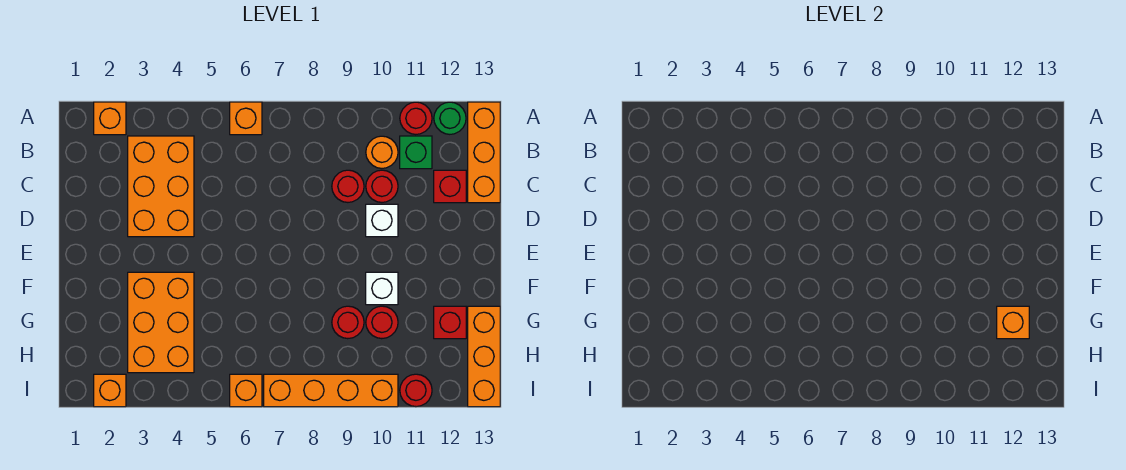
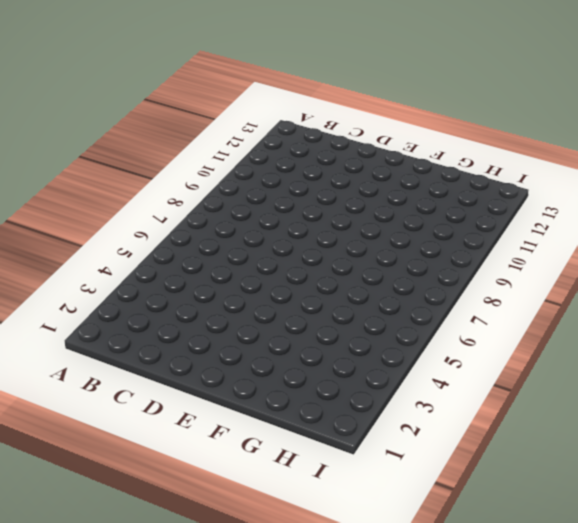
none -> orange brick A2 level 1
none -> orange brick A6 level 1
none -> red round brick A11 level 1

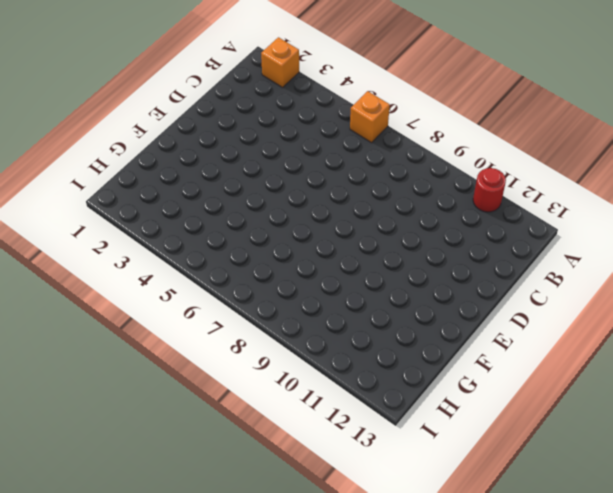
none -> green round brick A12 level 1
none -> orange brick A13:C13 level 1
none -> orange brick B3:D4 level 1

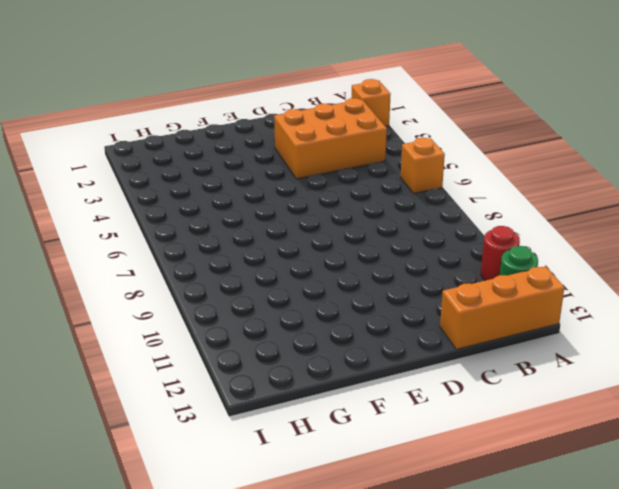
none -> orange round brick B10 level 1
none -> green brick B11 level 1
none -> red round brick C9 level 1

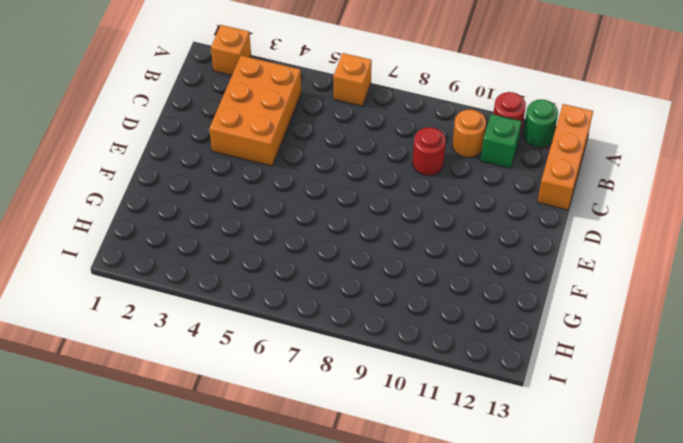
none -> red round brick C10 level 1
none -> red brick C12 level 1
none -> white brick D10 level 1

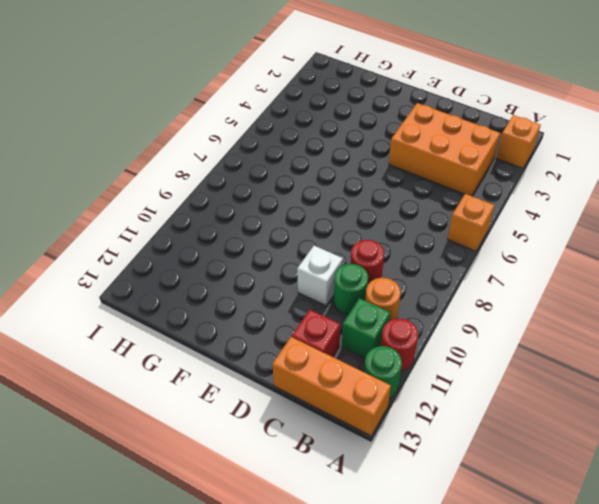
green round brick C10 level 1 -> red round brick C10 level 1
none -> orange brick F3:H4 level 1
none -> white brick F10 level 1
none -> red round brick G9 level 1

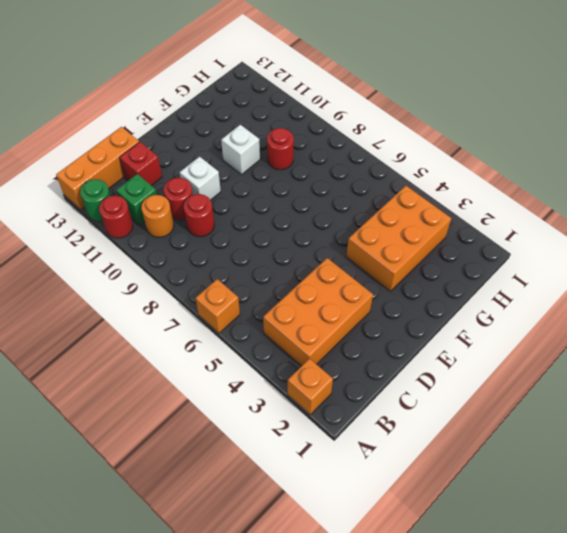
none -> red round brick G10 level 1
none -> red brick G12 level 1
none -> orange brick G13:I13 level 1

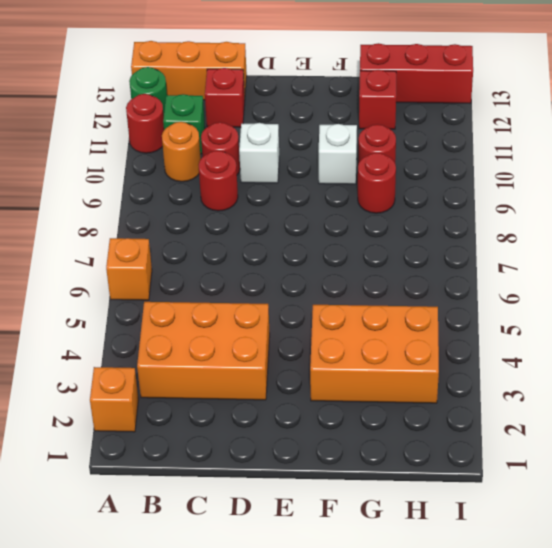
red brick G13:I13 level 1 -> orange brick G13:I13 level 1
none -> orange brick I2 level 1
none -> orange brick I6 level 1
none -> orange brick I7:I10 level 1

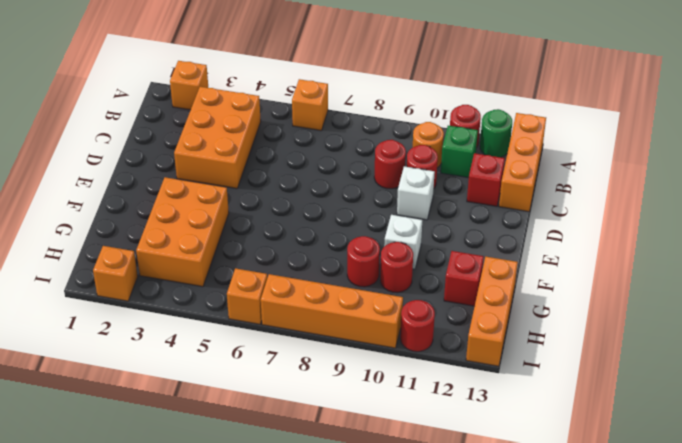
none -> orange brick G12 level 2

